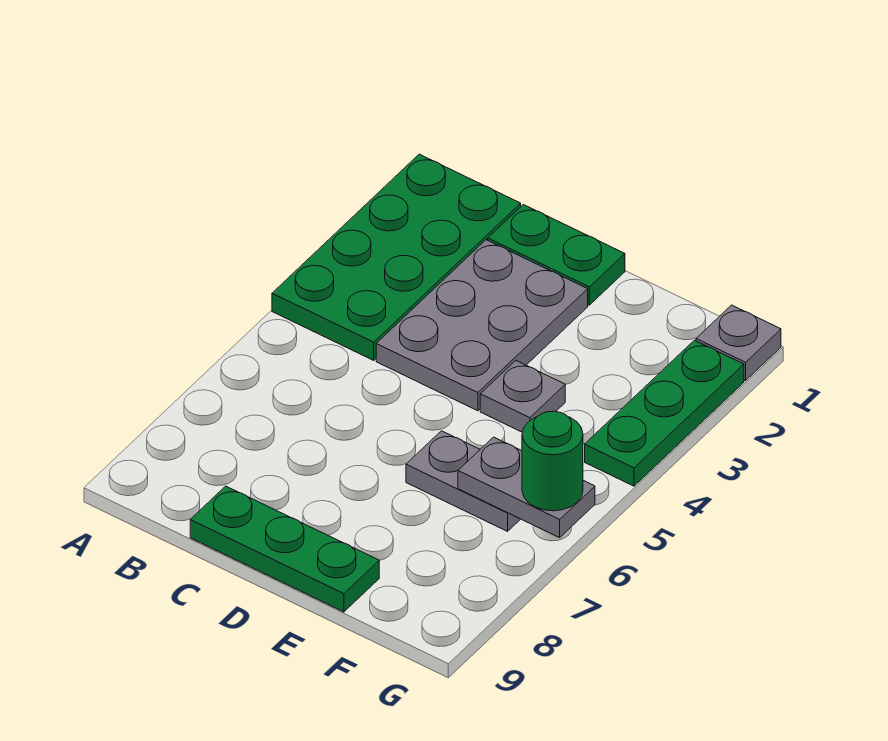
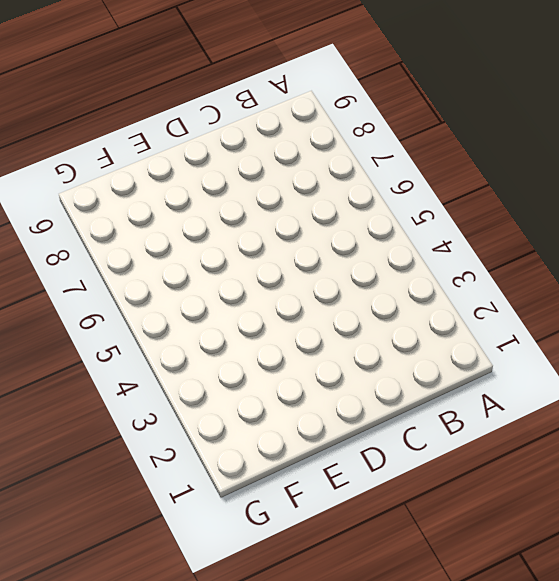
none -> green plate A1:B4 level 1
none -> green plate C1:D1 level 1

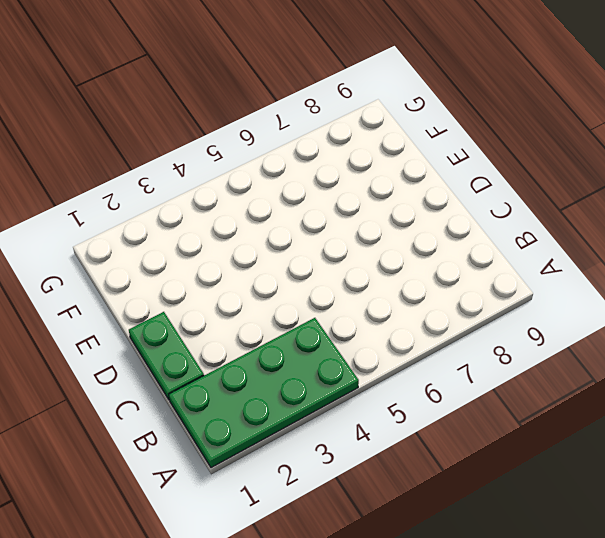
none -> grey plate C2:D4 level 1
none -> green plate C9:E9 level 1

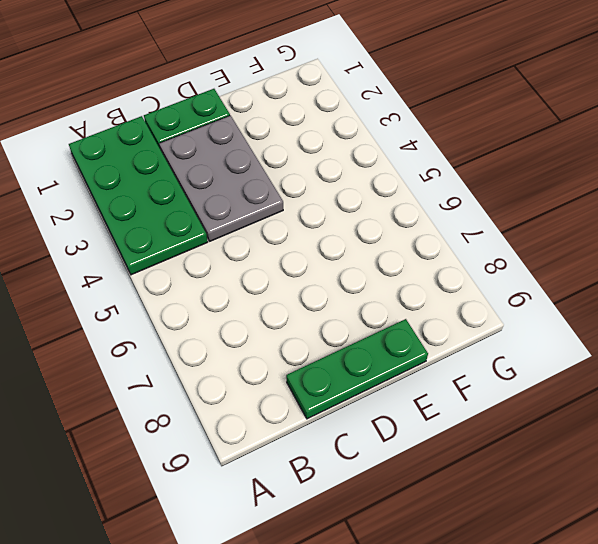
none -> grey plate E4 level 1
none -> grey plate E6:F6 level 1

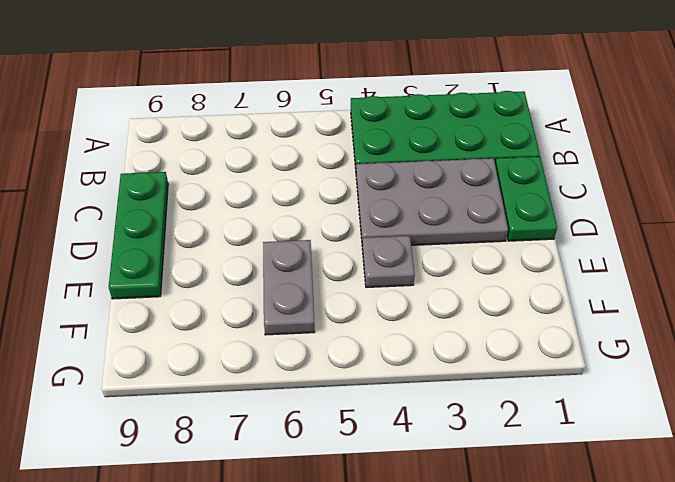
none -> grey plate G1 level 1
none -> green plate G2:G4 level 1

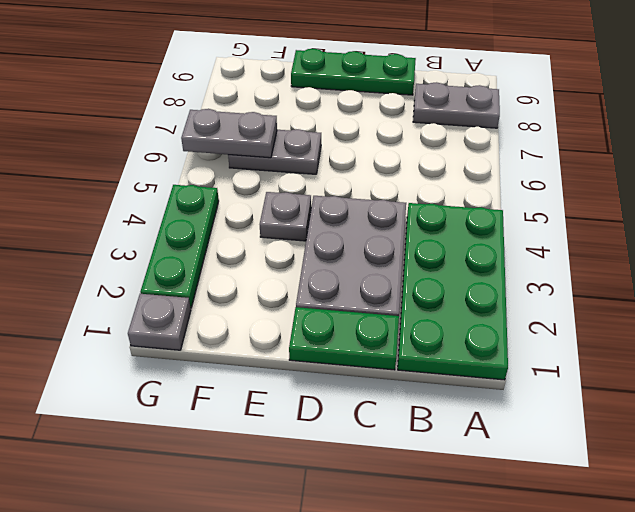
grey plate A8:B8 level 1 -> none
none -> green round brick G6 level 3

